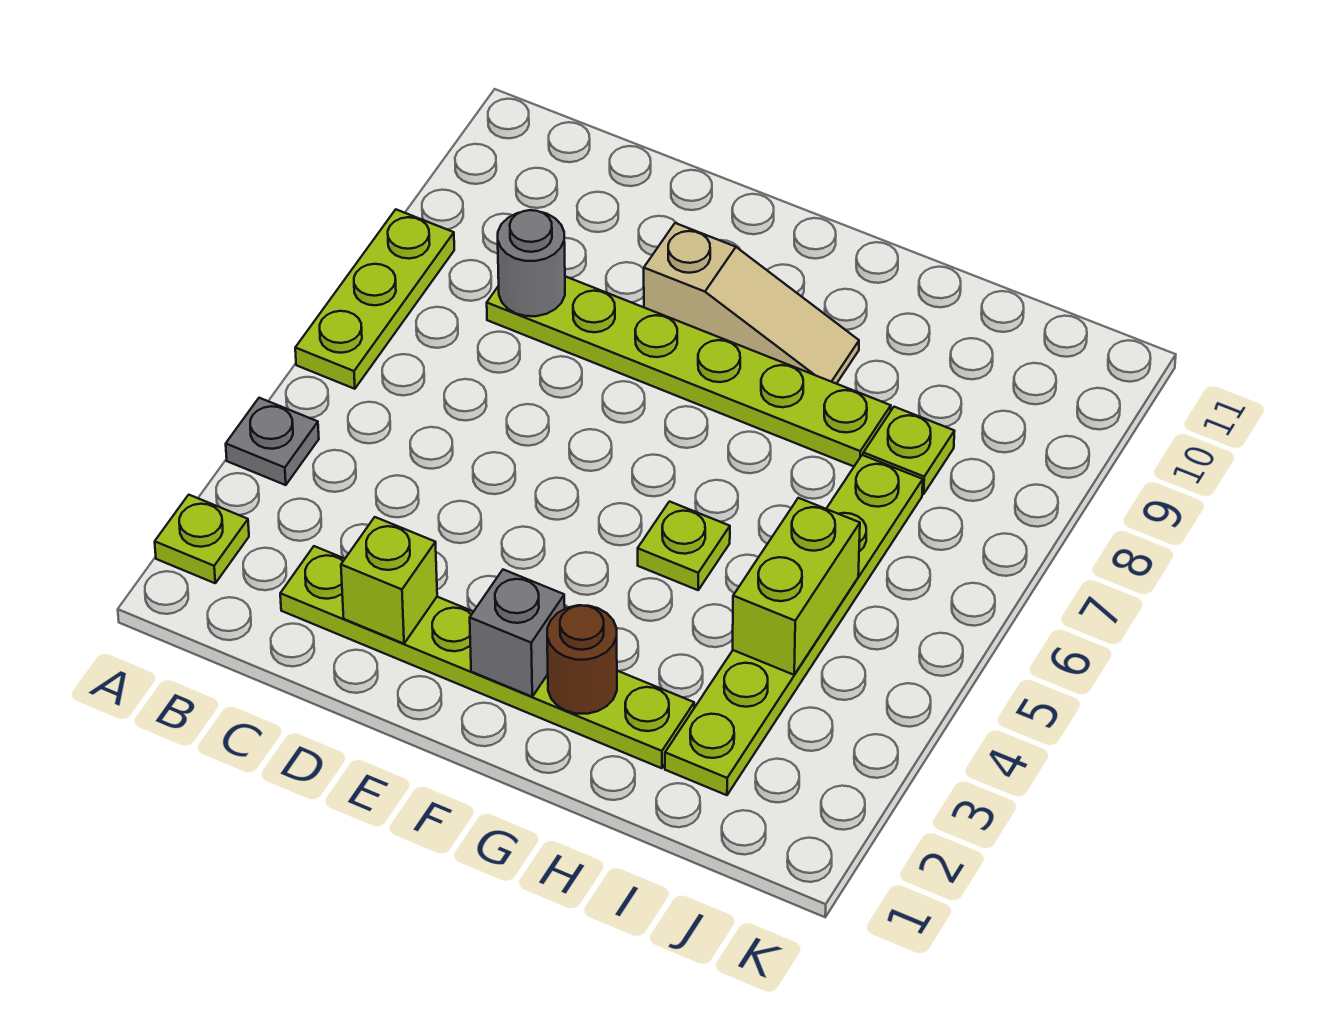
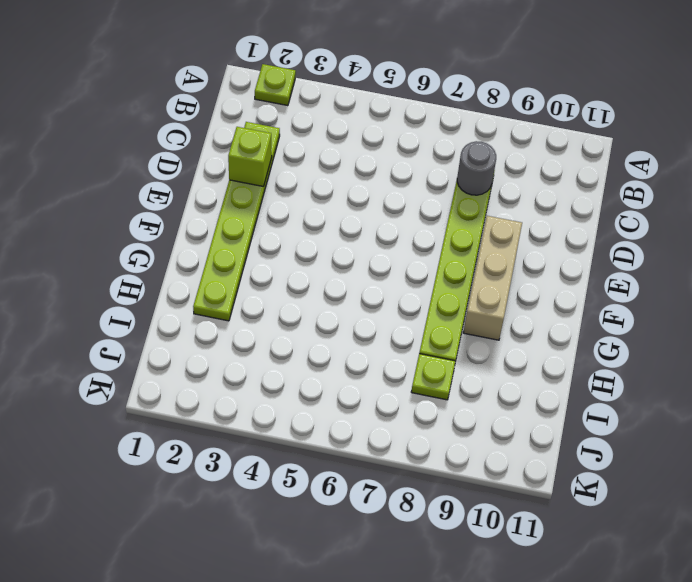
tan brick E9:G9 level 1 -> tan slope E9:G9 level 1 top E
none -> grey plate A4 level 1
none -> lime plate A6:A8 level 1
none -> lime plate G5 level 1

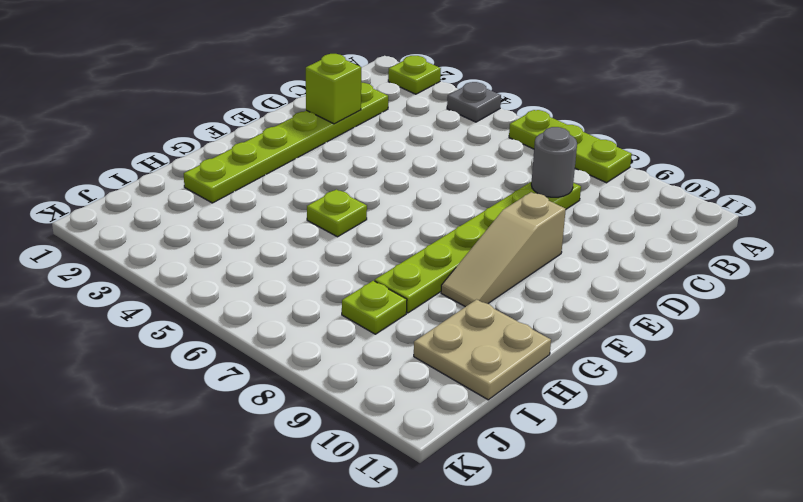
tan plate H10:I11 level 1 -> none
none -> lime plate I2:I7 level 1
none -> grey brick F2 level 2
none -> brown round brick G2 level 2

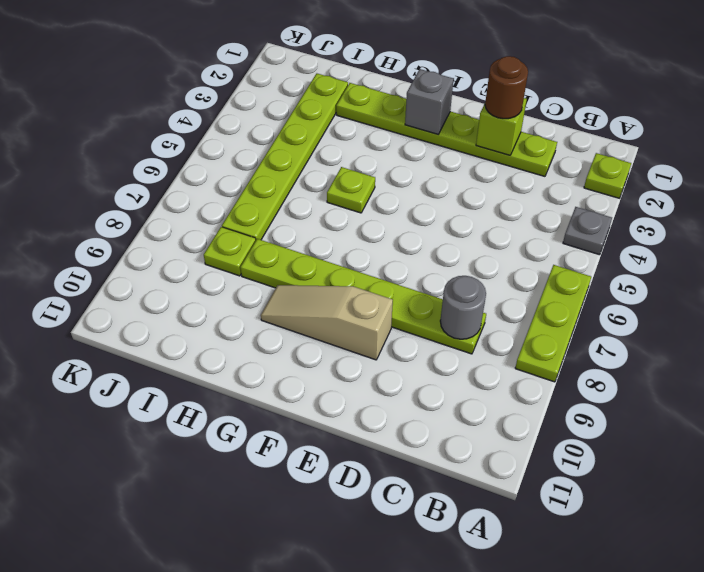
brown round brick D2 level 3 -> brown round brick G2 level 2
none -> lime brick I4:I5 level 2

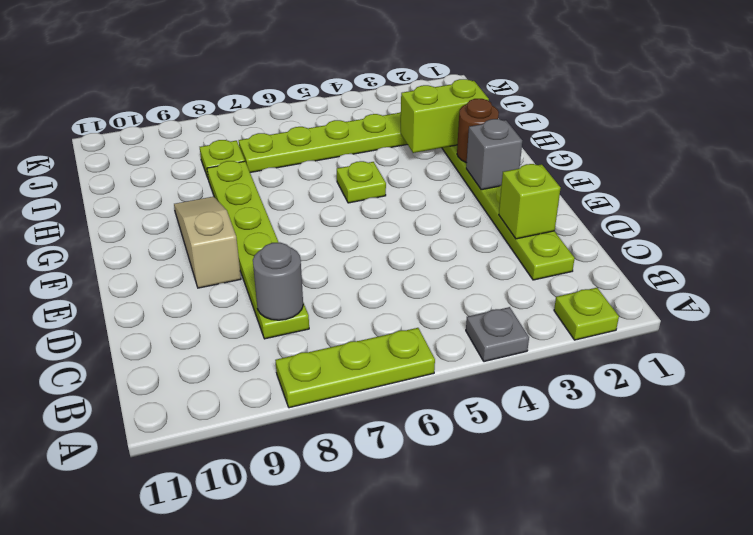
lime brick H2:H3 level 2 -> lime brick I4:I5 level 2

